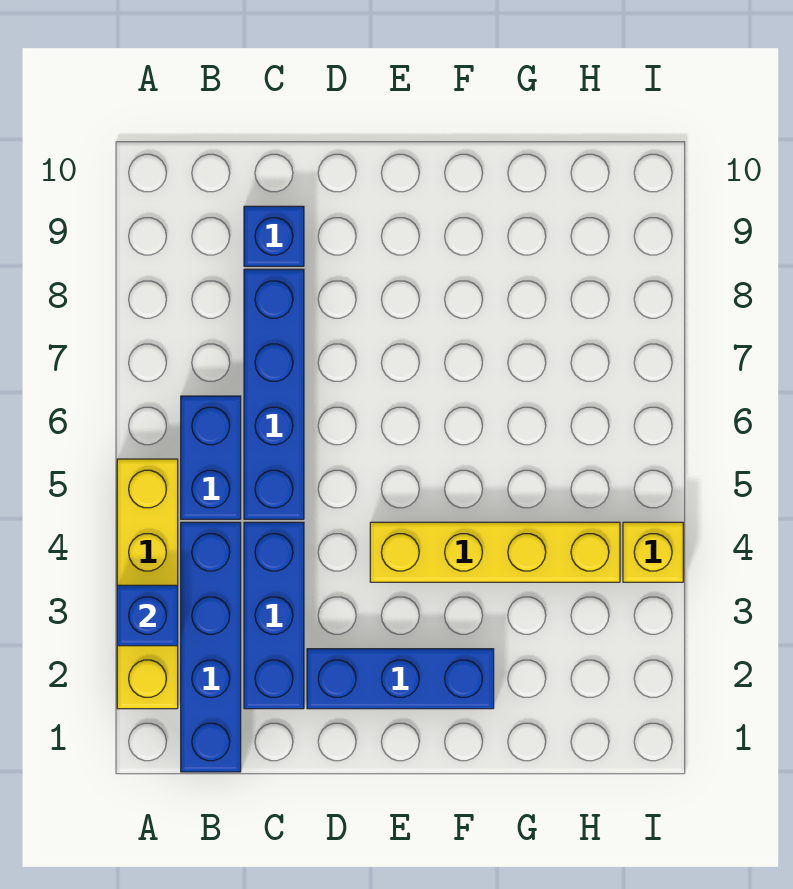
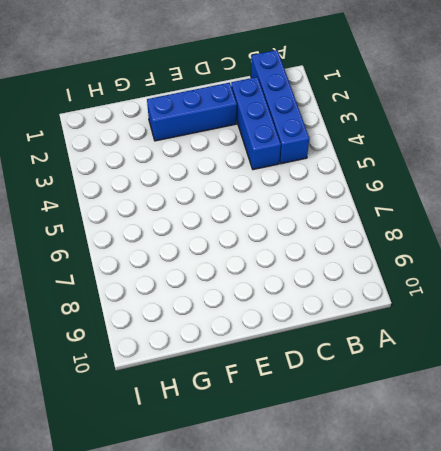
none -> yellow brick A2:A5 level 1
none -> blue brick B5:B6 level 1

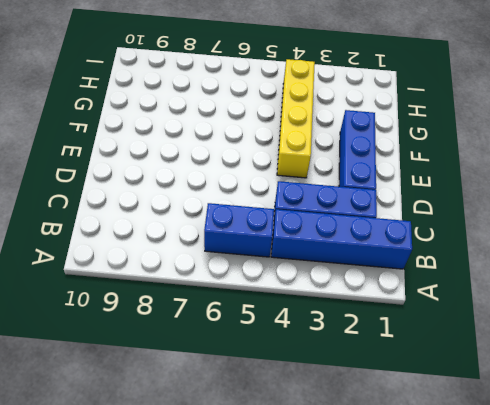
none -> yellow brick A2:A5 level 1
none -> blue brick C5:C8 level 1

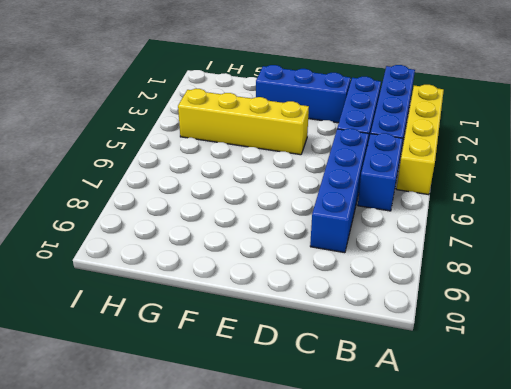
none -> blue brick C9 level 1
none -> yellow brick I4 level 1

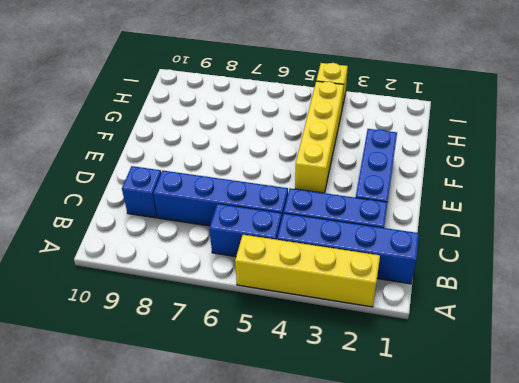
none -> blue brick A3 level 2

